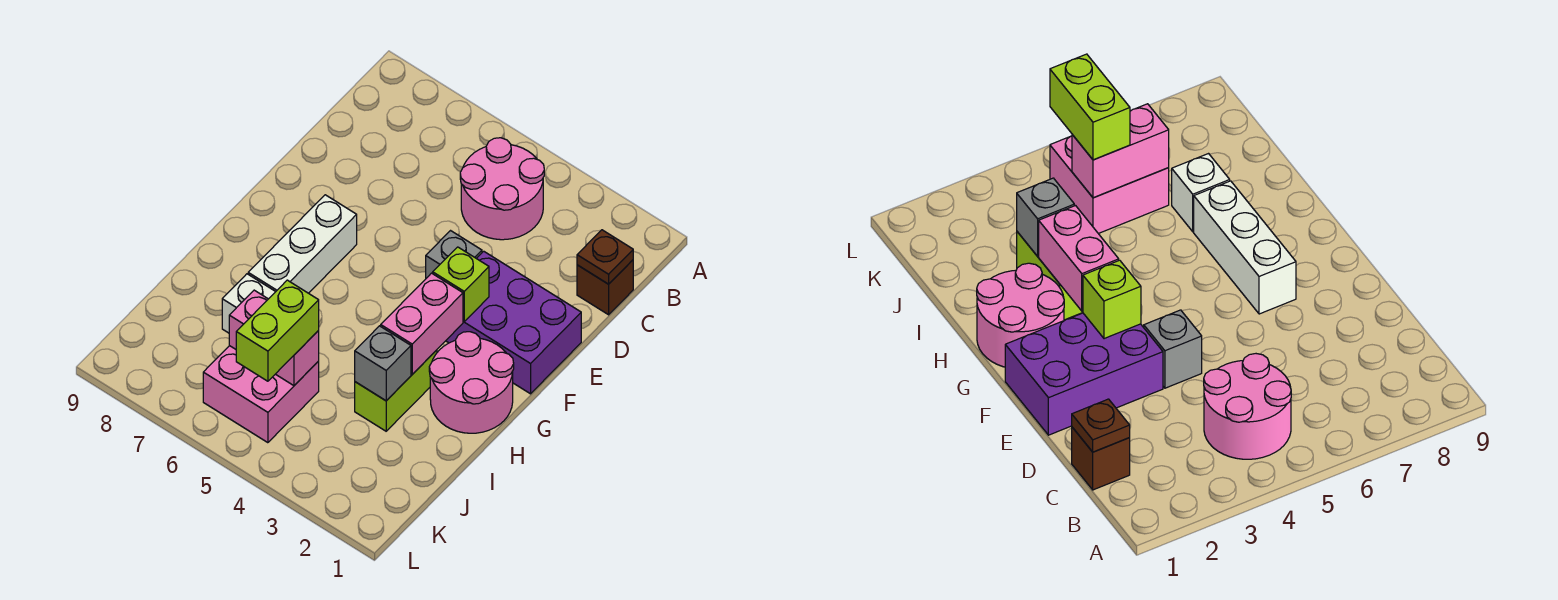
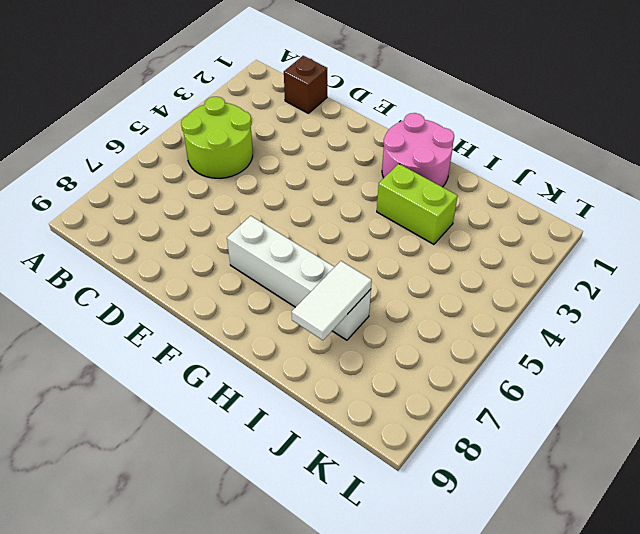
lime round brick B4:C5 level 1 -> pink round brick B4:C5 level 1
white tile I7:I8 level 2 -> none
none -> purple brick E1:F3 level 1
none -> grey brick E4 level 1
none -> pink brick J5:K6 level 1

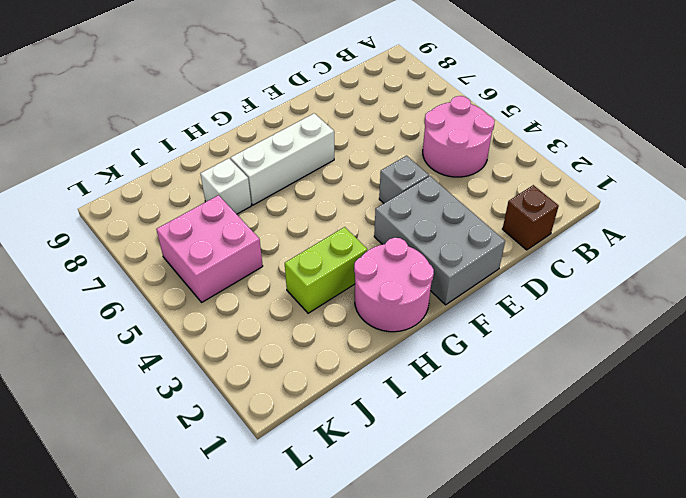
grey brick E1:F3 level 1 -> purple brick E1:F3 level 1
none -> brown plate C1 level 2
none -> lime brick F3 level 2
none -> pink brick G3:H3 level 2

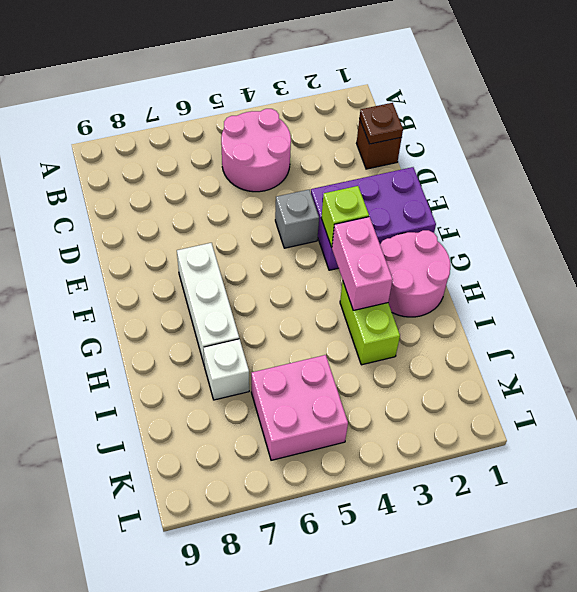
none -> grey brick I3 level 2
none -> pink brick J5:J6 level 2
none -> lime brick J5:K5 level 3

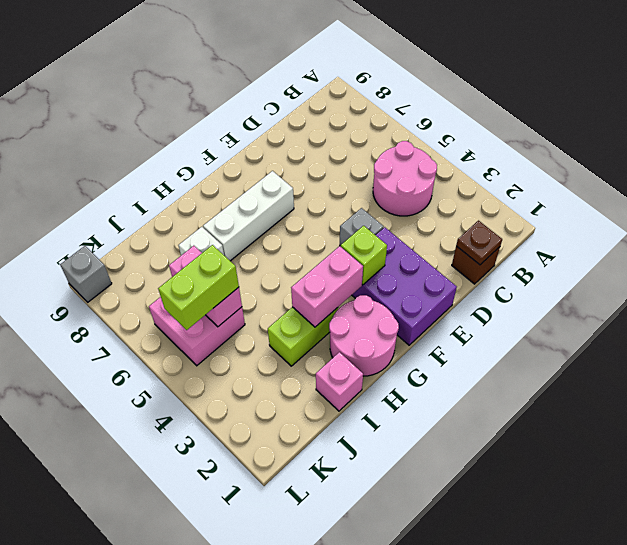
pink brick I1 level 1 -> none
grey brick L9 level 1 -> grey brick I3 level 2

